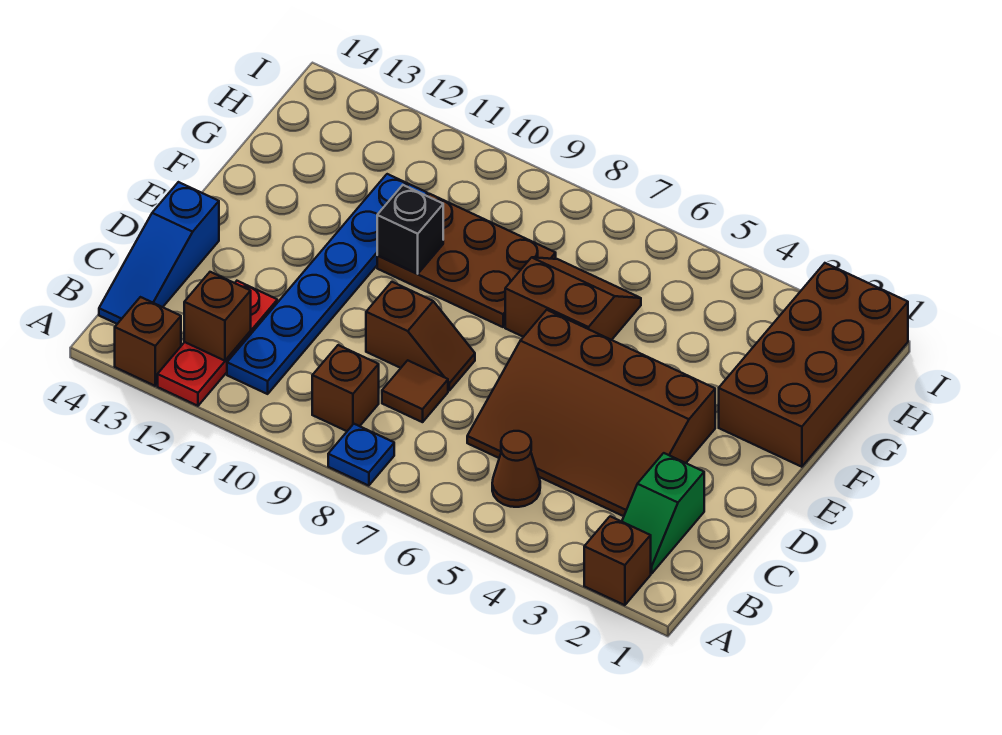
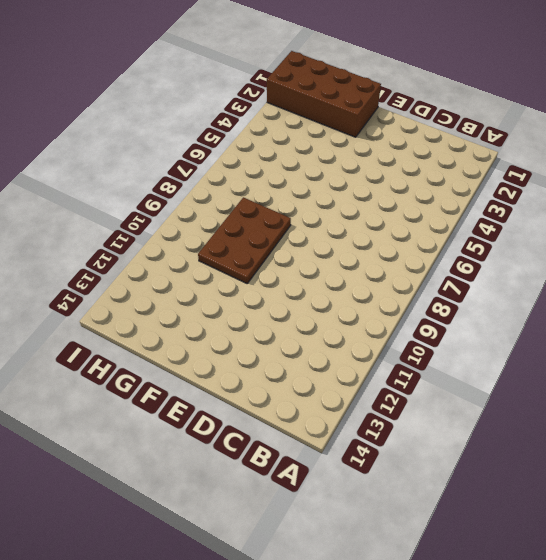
none -> brown brick A2 level 1
none -> blue plate A8 level 1
none -> red plate A12:C12 level 1

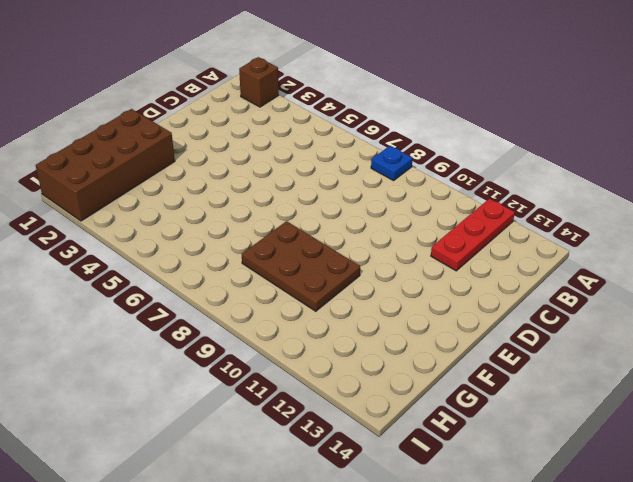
none -> brown brick A13 level 1
none -> green slope B2:C2 level 1 top C
none -> brown cone B5 level 1

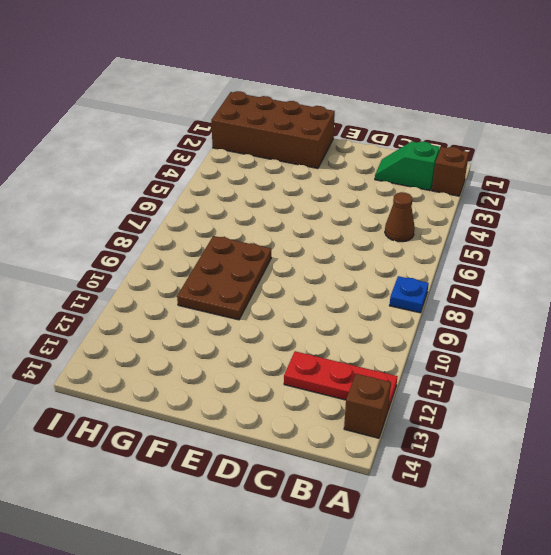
green slope B2:C2 level 1 top B -> green slope B2:C2 level 1 top C
none -> brown brick B9 level 1
none -> blue plate B11:G11 level 1
none -> blue slope B14:D14 level 1 top D

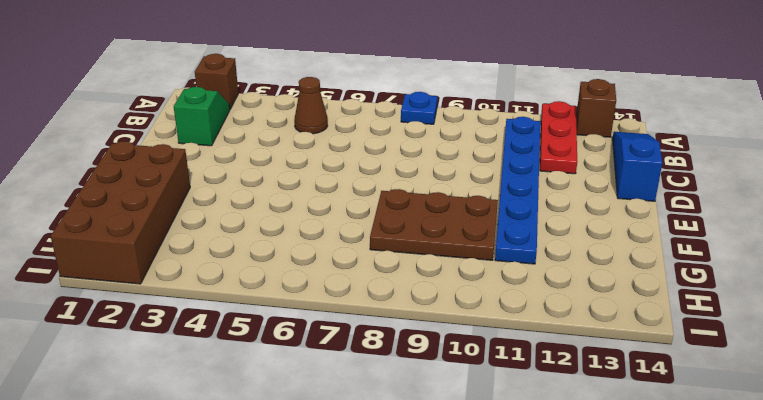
none -> brown brick B9 level 1
none -> brown slope C3:E6 level 1 top E
none -> brown tile C8 level 1

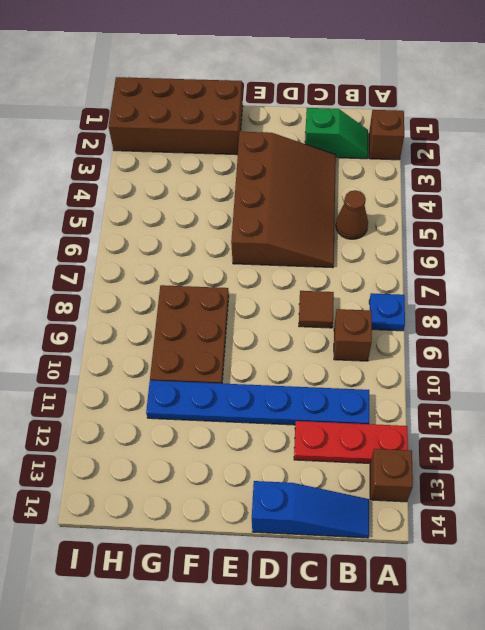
none -> brown slope D8:D9 level 1 top 9
none -> brown slope F6:G7 level 1 top F
none -> brown brick B12 level 2

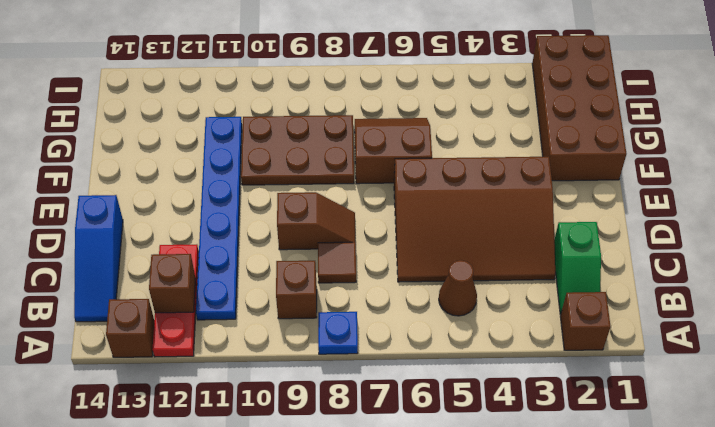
none -> black brick F10 level 2

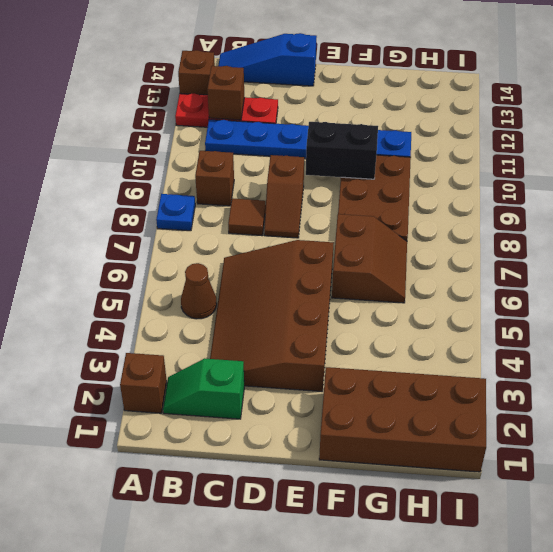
black brick E10:F10 level 2 -> black brick F10 level 2

